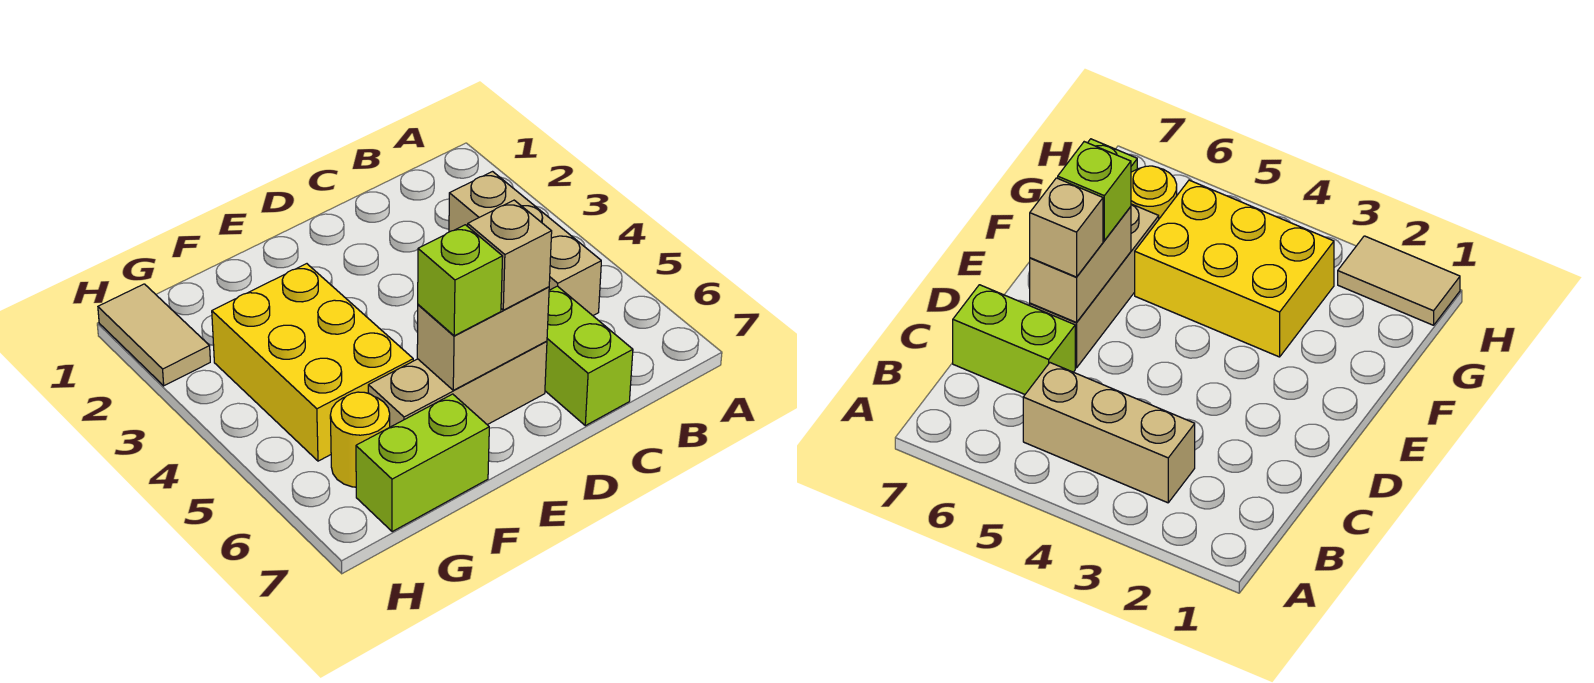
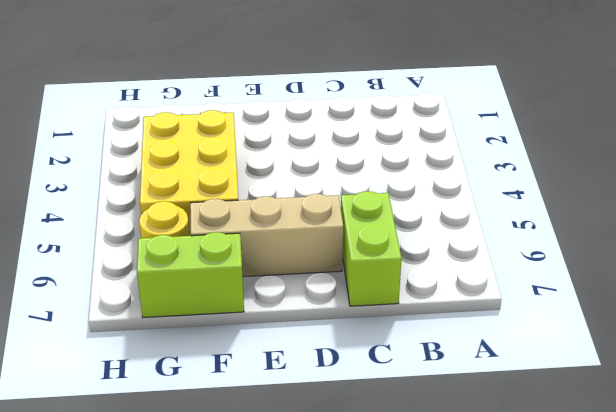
none -> tan brick B3:B5 level 1
none -> tan tile H1:H2 level 1

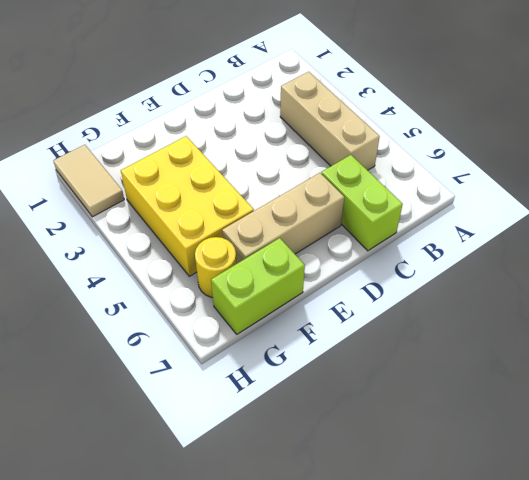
none -> tan brick D6:E6 level 2
none -> tan brick D6 level 3

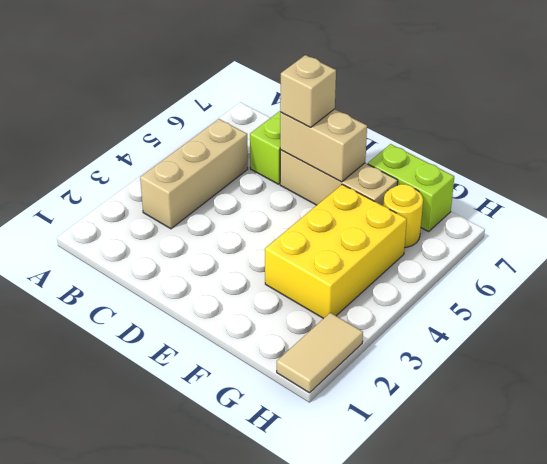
none -> lime brick E6 level 3

